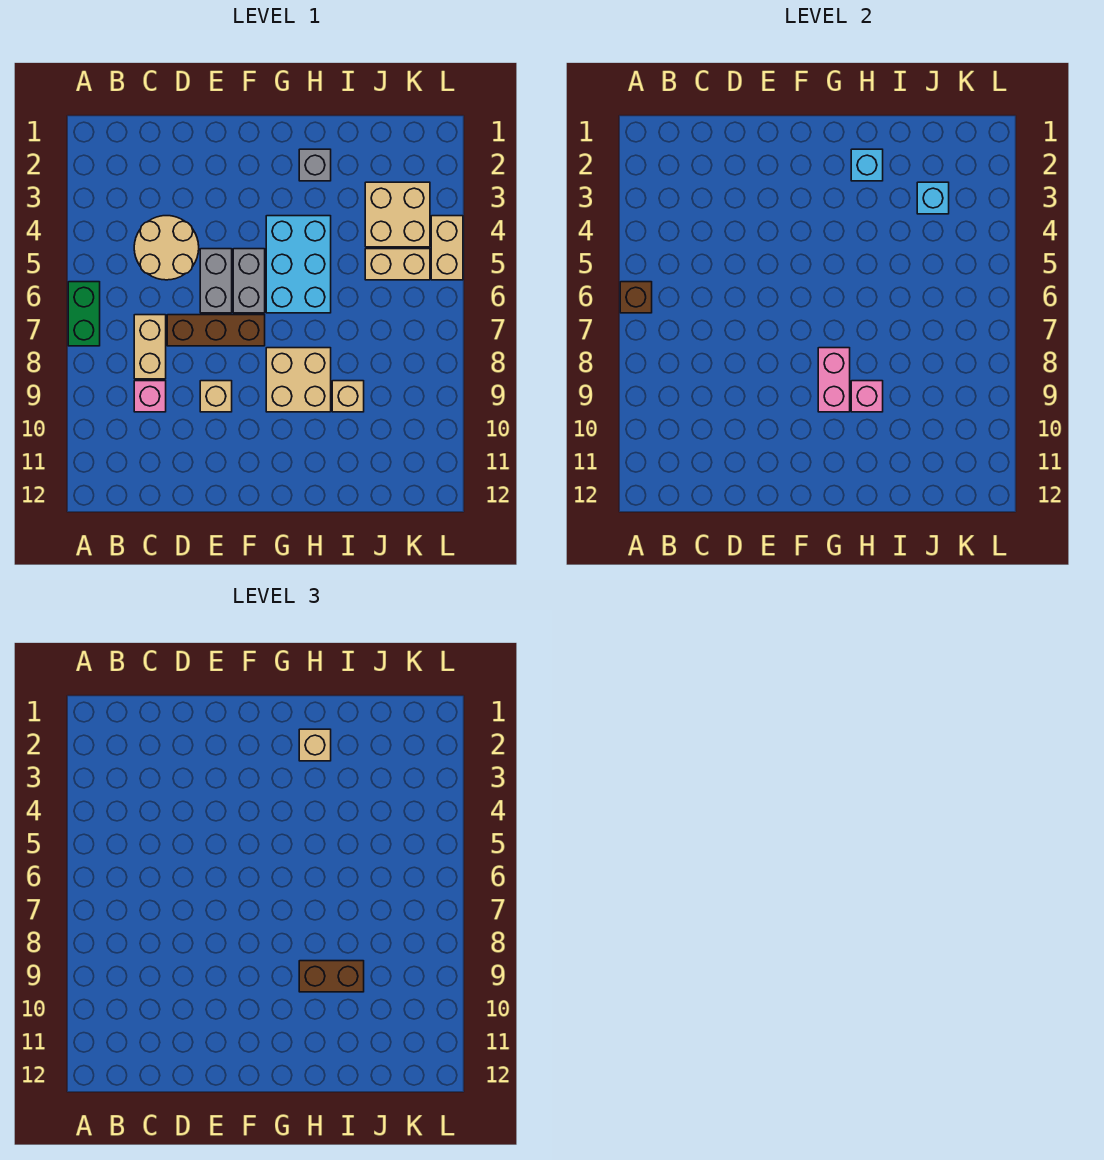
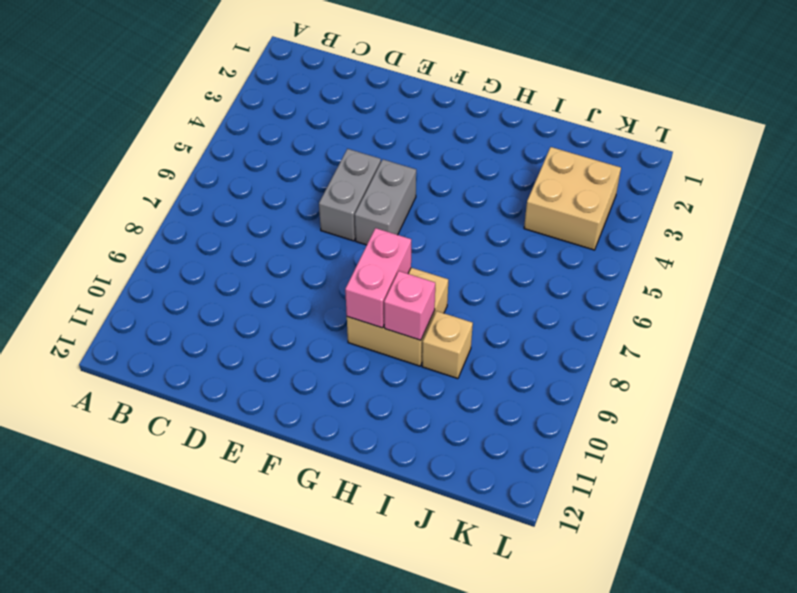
none -> green brick A6:A7 level 1
none -> tan round brick C4:D5 level 1
none -> tan brick C7:C8 level 1

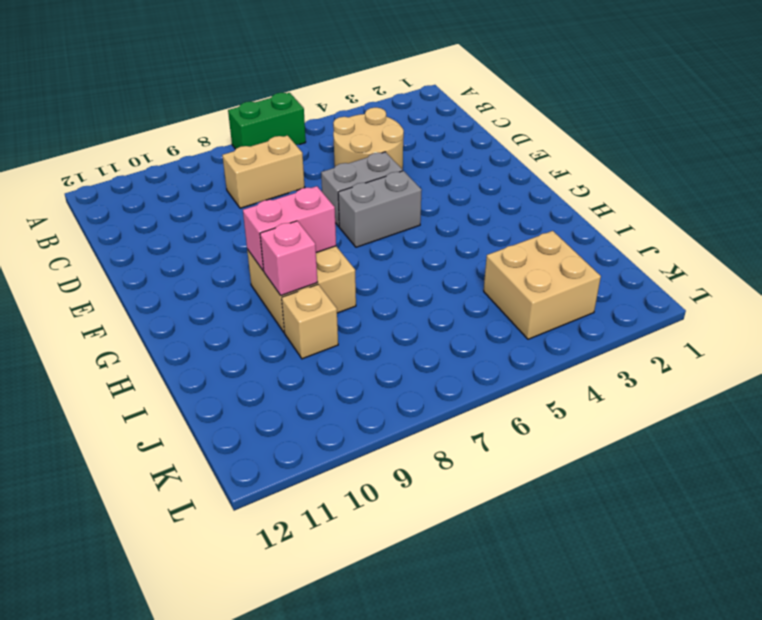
none -> pink brick C9 level 1
none -> brown brick D7:F7 level 1
none -> tan brick E9 level 1

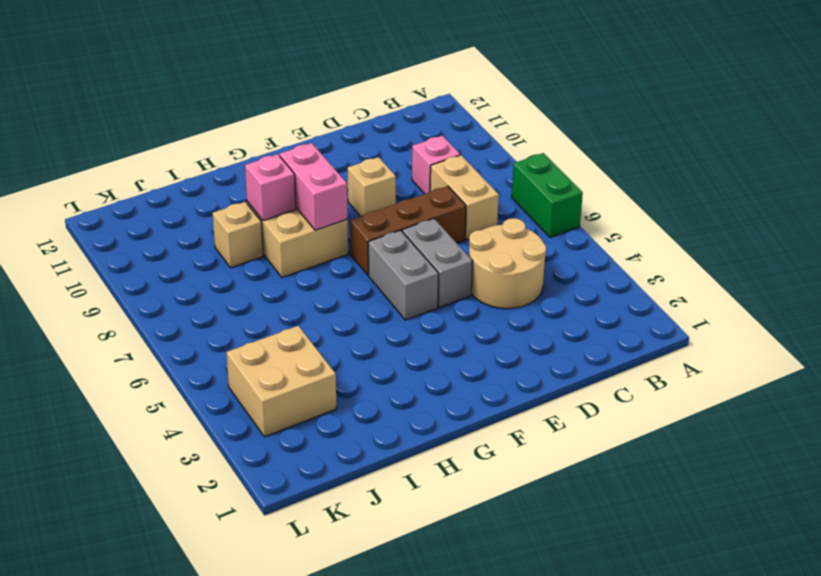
none -> cyan brick G4:H6 level 1
none -> grey brick H2 level 1
none -> tan brick J5:K5 level 1

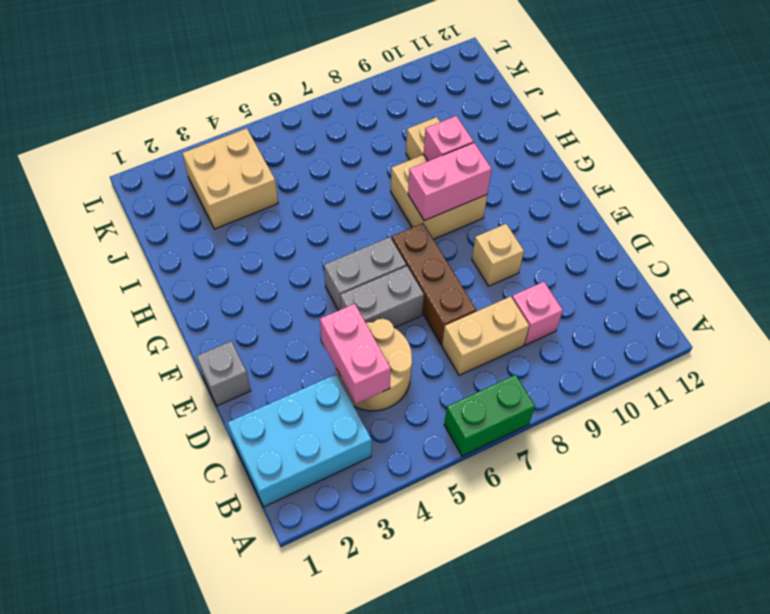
cyan brick B1:C3 level 1 -> cyan brick G4:H6 level 1
pink brick C4:D4 level 2 -> none
grey brick E1 level 1 -> grey brick H2 level 1
none -> tan brick J5:K5 level 1
none -> tan brick L4:L5 level 1
none -> brown brick A6 level 2

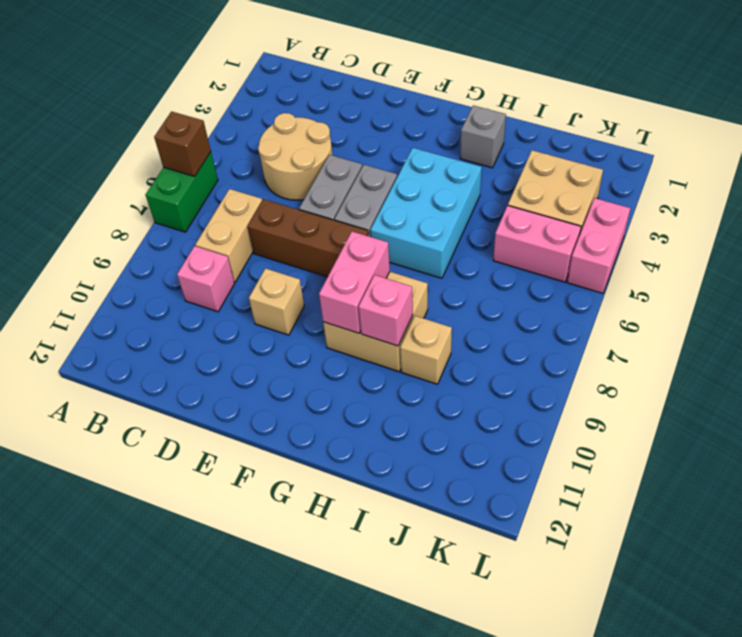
pink brick J5:K5 level 1 -> tan brick J5:K5 level 1
pink brick L4:L5 level 1 -> tan brick L4:L5 level 1
none -> cyan brick H2 level 2
none -> cyan brick J3 level 2
none -> tan brick H2 level 3

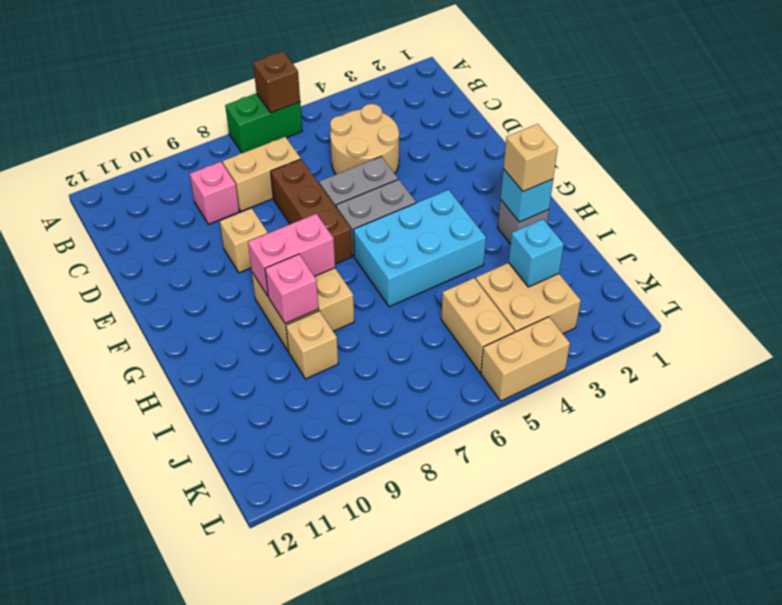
none -> brown brick H9:I9 level 3

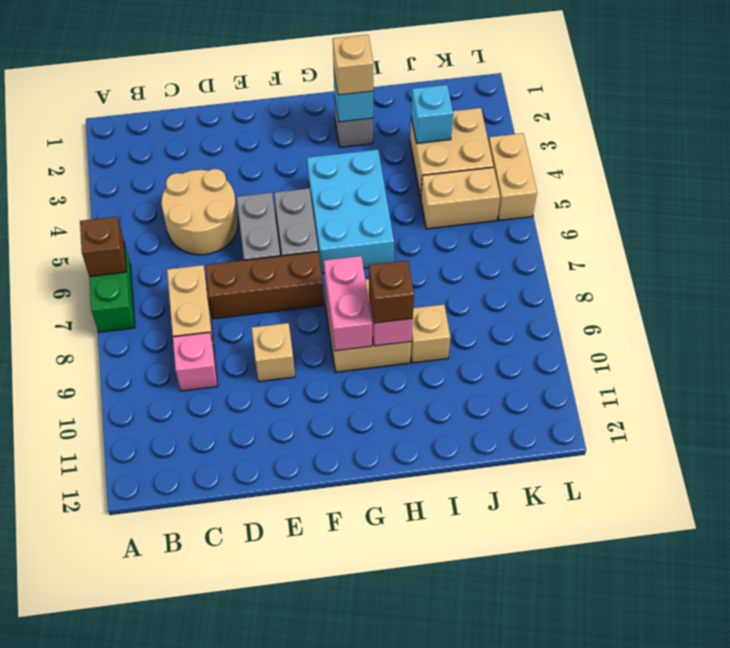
brown brick H9 level 3 -> brown brick H9:I9 level 3

